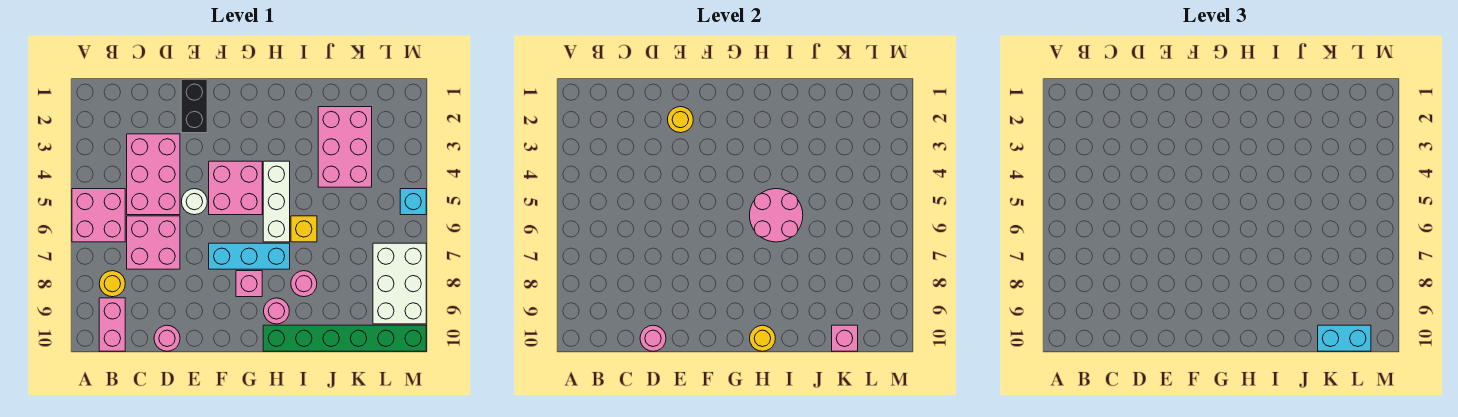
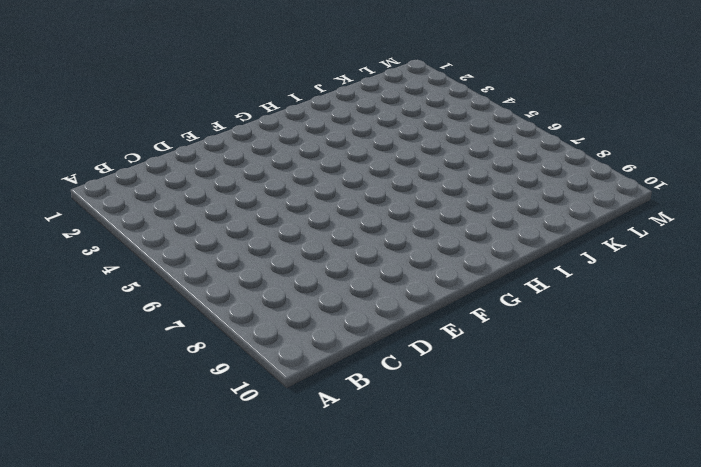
none -> pink brick A5:B6 level 1
none -> yellow round brick B8 level 1
none -> pink brick B9:B10 level 1

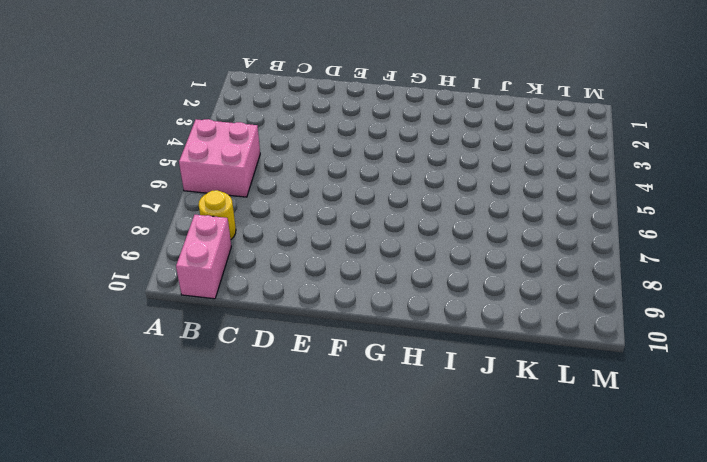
none -> pink brick C3:D5 level 1
none -> pink brick C6:D7 level 1
none -> pink round brick D10 level 1

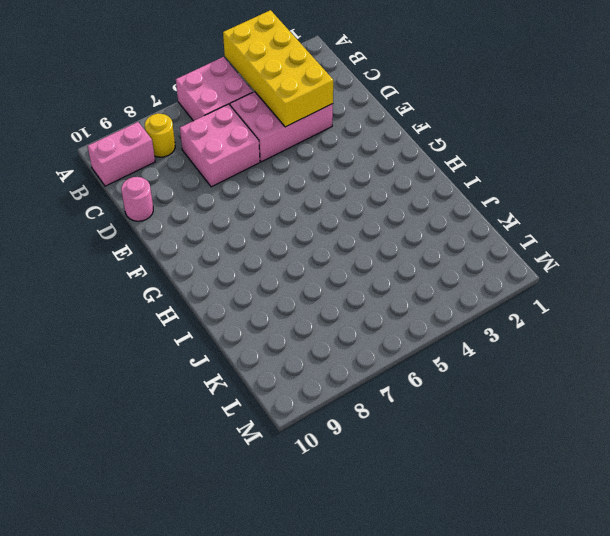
yellow brick A3:D4 level 2 -> none
none -> black brick E1:E2 level 1
none -> white round brick E5 level 1
none -> pink brick F4:G5 level 1

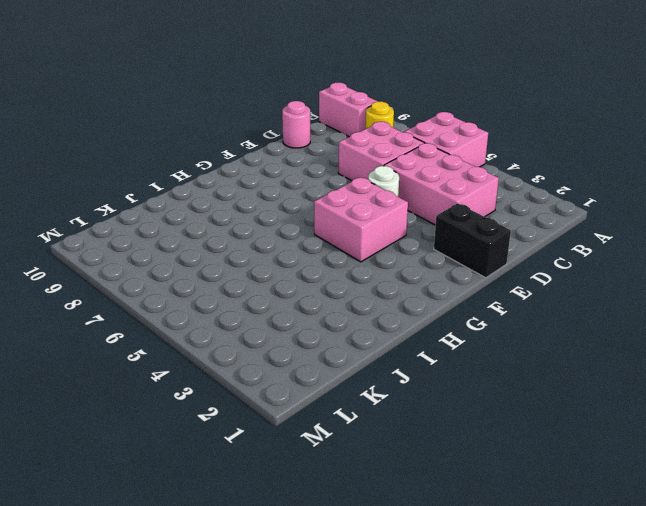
none -> cyan brick F7:H7 level 1
none -> pink brick G8 level 1
none -> white brick H4:H6 level 1

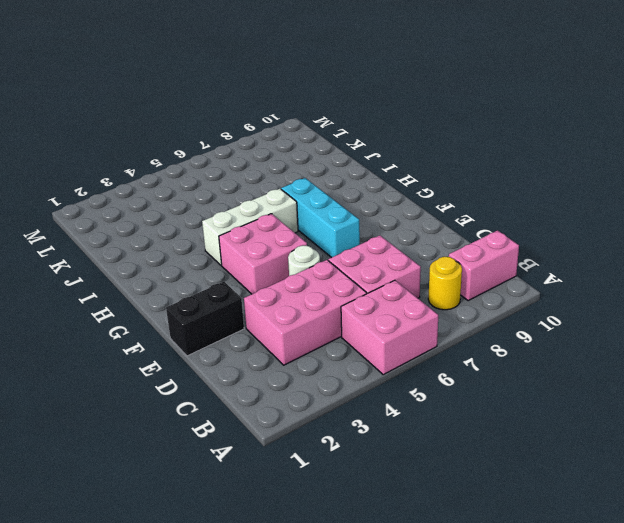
none -> pink round brick D10 level 1
none -> pink brick G8 level 1
none -> pink round brick H9 level 1

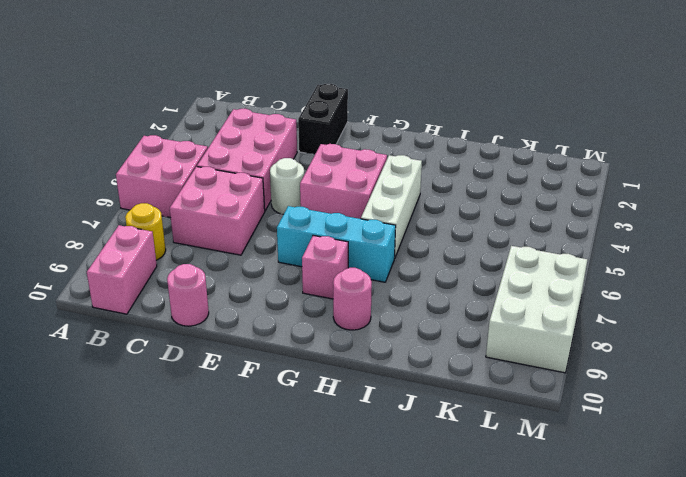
none -> green brick H10:M10 level 1
none -> yellow brick I6 level 1
none -> pink round brick I8 level 1

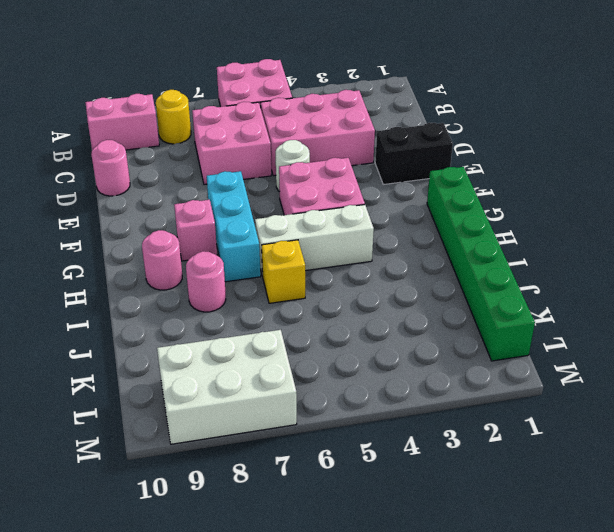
green brick G1:L1 level 1 -> green brick H10:M10 level 1
none -> pink brick J2:K4 level 1
none -> cyan brick M5 level 1
none -> pink round brick D10 level 2

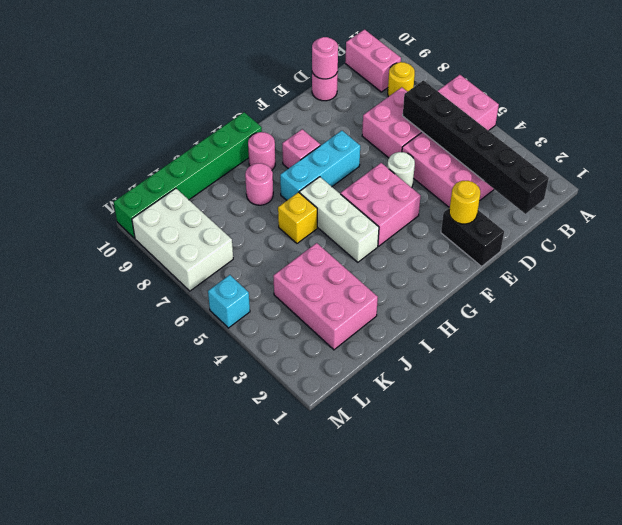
black brick C1:C6 level 2 -> none
none -> pink round brick H5:I6 level 2
none -> yellow round brick H10 level 2
none -> pink brick K10 level 2

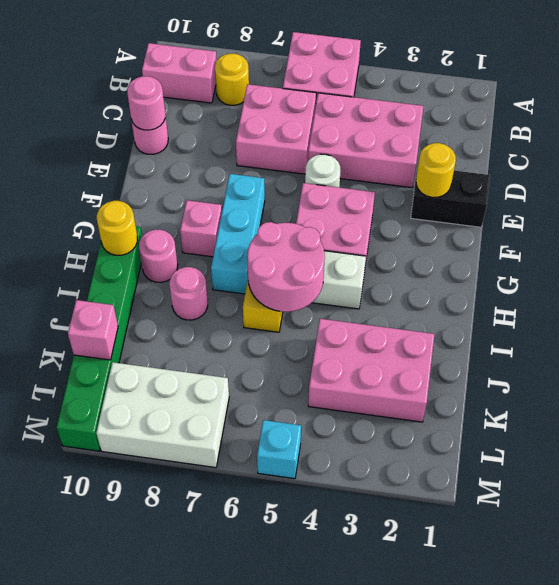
none -> cyan brick K10:L10 level 3

